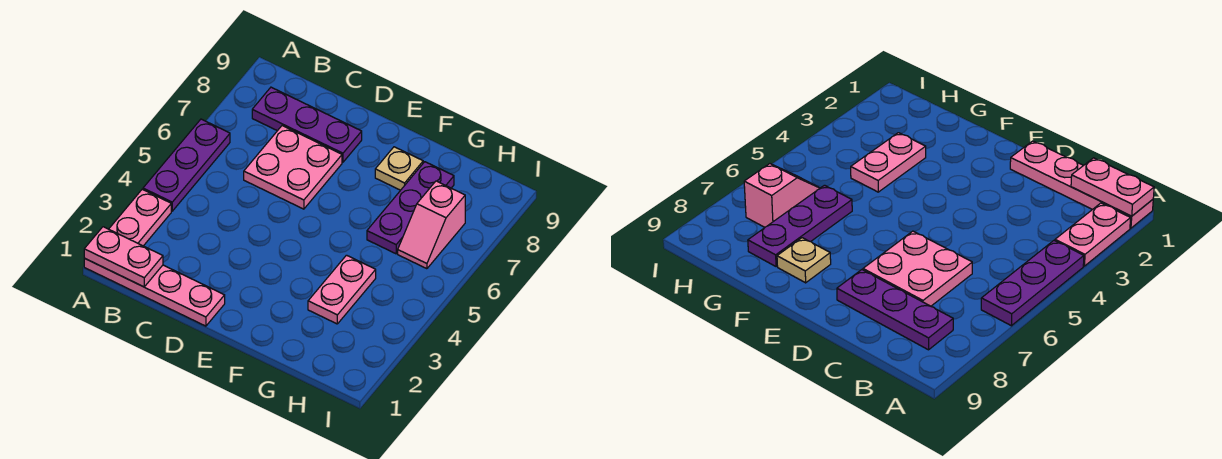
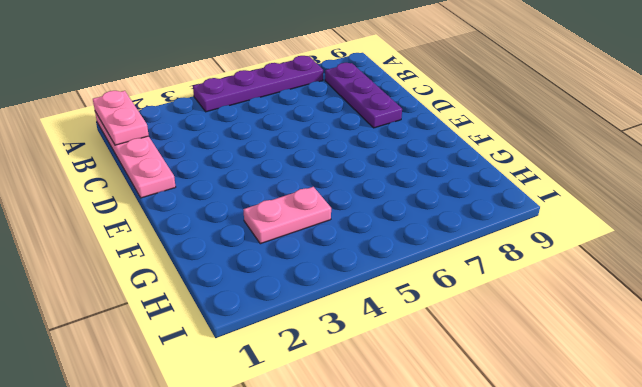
purple plate A4:A7 level 1 -> purple plate A4:A6 level 1
none -> pink plate A2:A3 level 1
none -> pink plate C6:D7 level 1

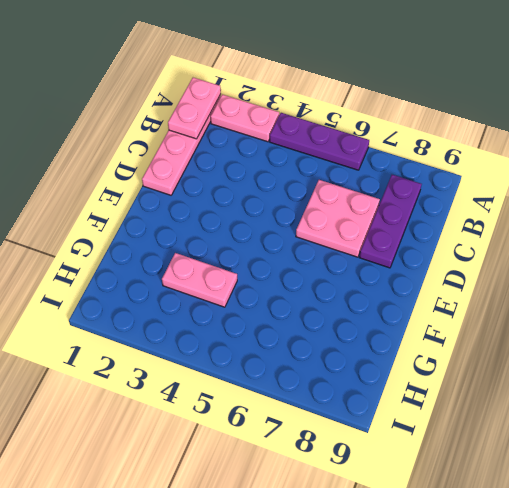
none -> tan plate F8 level 1
none -> purple plate G6:G8 level 1

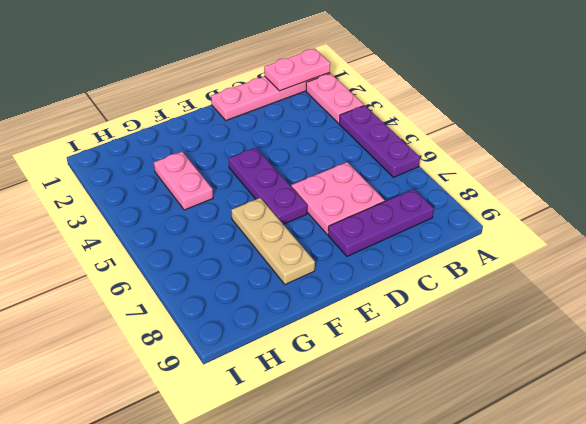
purple plate E4:E6 level 1 -> purple plate G6:G8 level 1
tan plate F6:F8 level 1 -> tan plate F8 level 1
none -> pink slope H6:H7 level 1 top 7

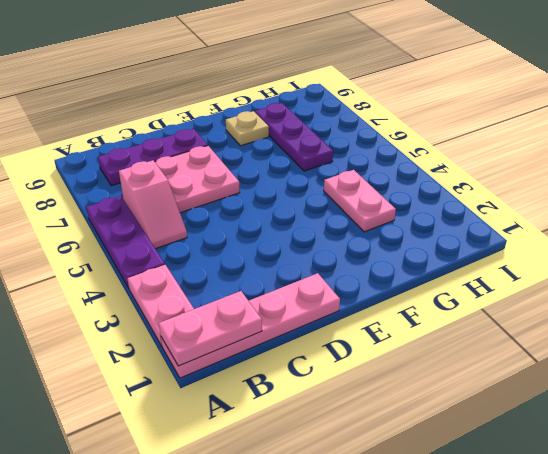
pink slope B5:B6 level 1 top 6 -> pink slope H6:H7 level 1 top 7

